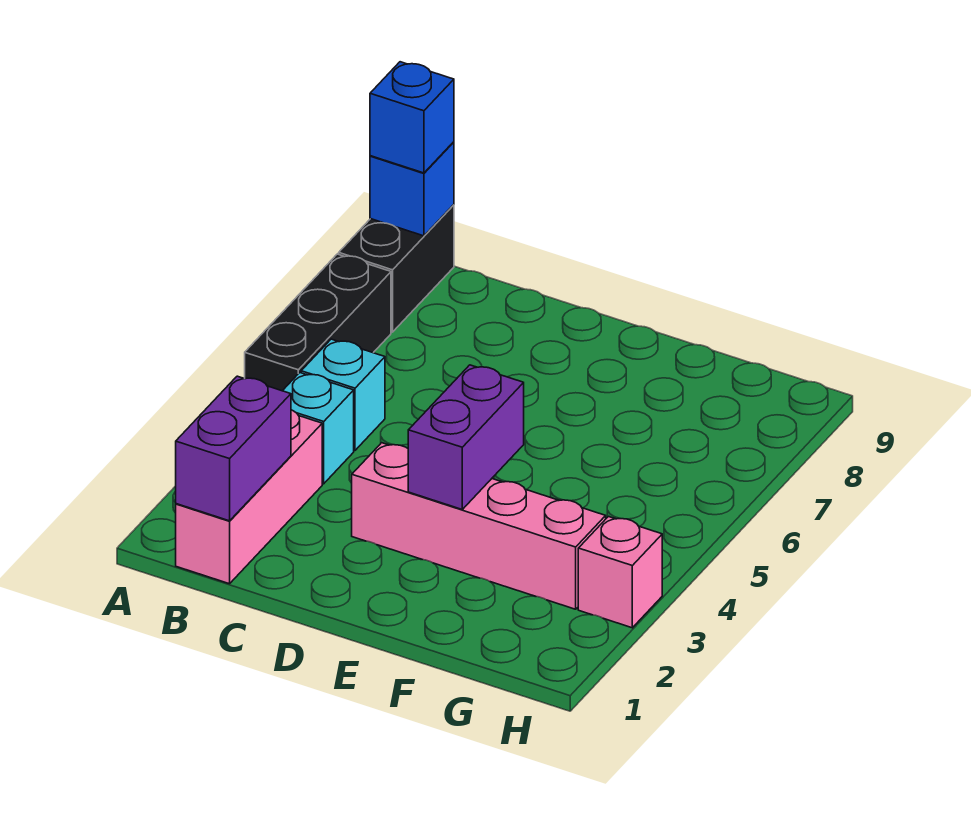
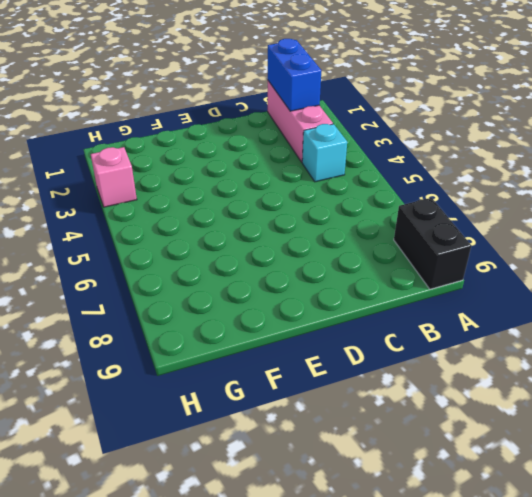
blue brick B1:B2 level 2 -> purple brick B1:B2 level 2
none -> black brick A5:A7 level 1
none -> cyan brick B5 level 1

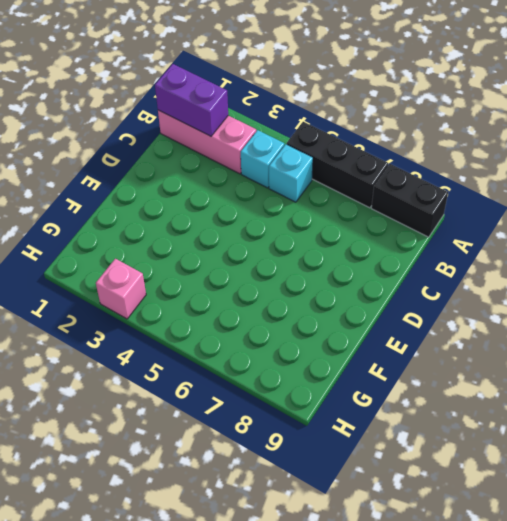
none -> pink brick D3:G3 level 1
none -> blue brick A9 level 2

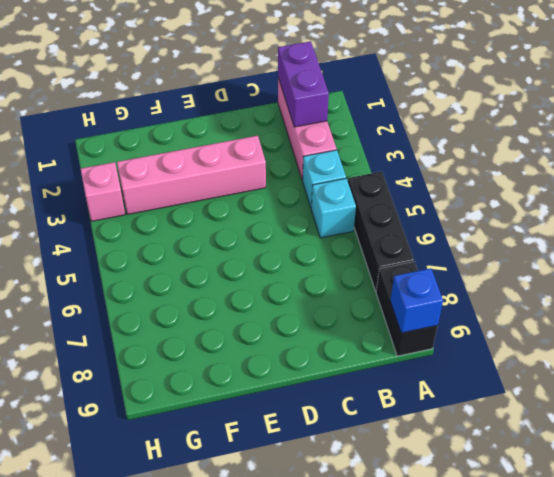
none -> purple brick E3:E4 level 2
none -> blue brick A9 level 3

